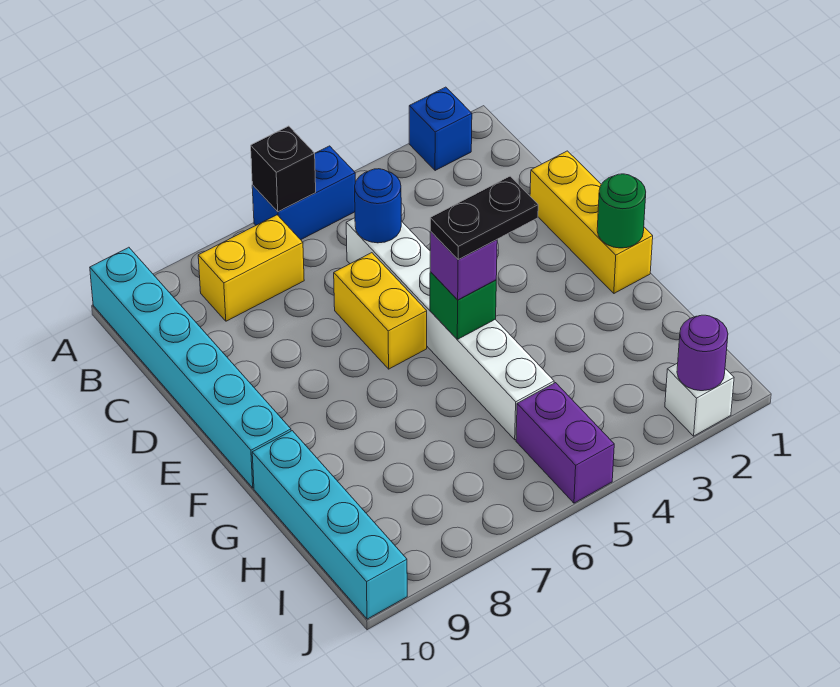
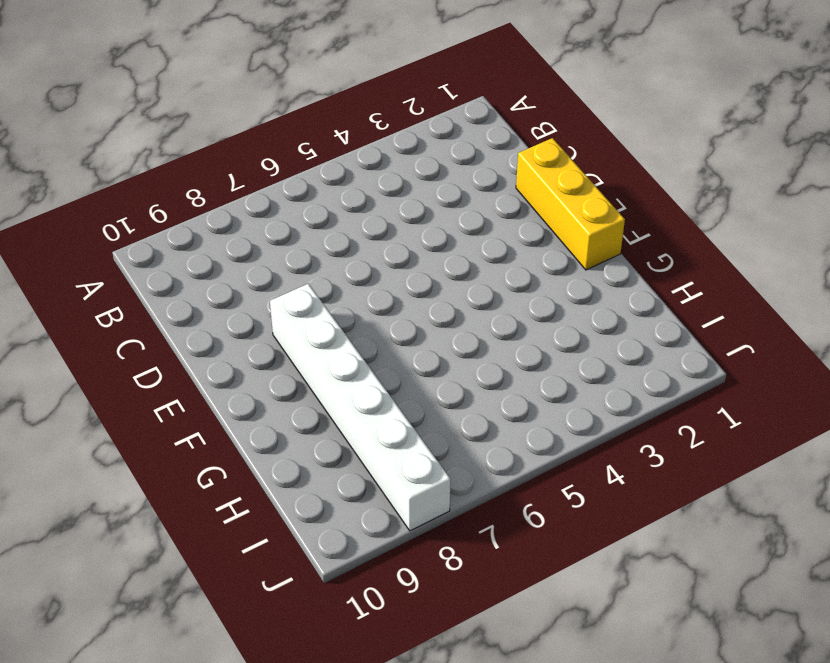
white brick E8:J8 level 1 -> white brick C5:H5 level 1
none -> blue brick A2 level 1
none -> blue brick A5:A6 level 1
none -> cyan brick A10:F10 level 1

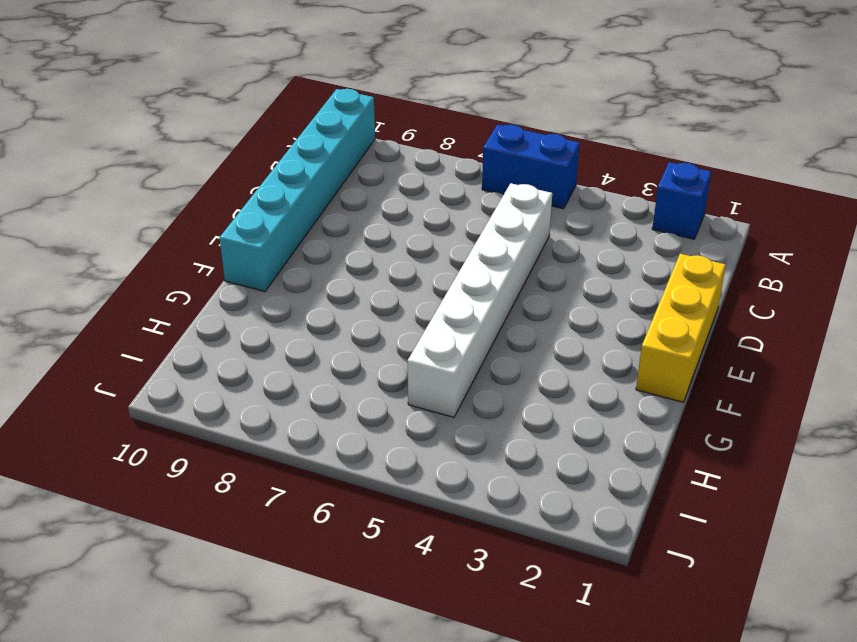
none -> yellow brick B7:B8 level 1
none -> yellow brick D6:E6 level 1
none -> cyan brick G10:J10 level 1

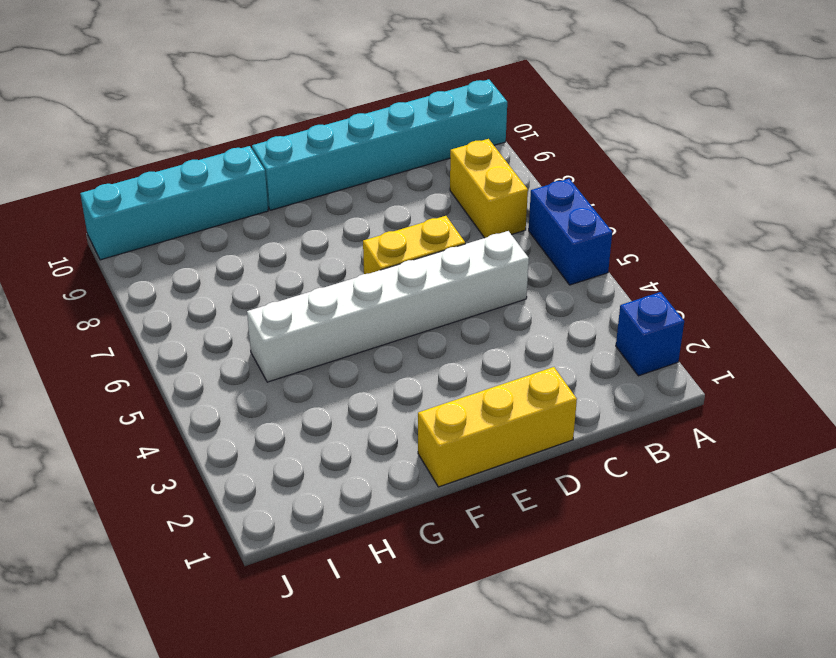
none -> purple brick I5:J5 level 1
none -> white brick J2 level 1
none -> black brick A6 level 2

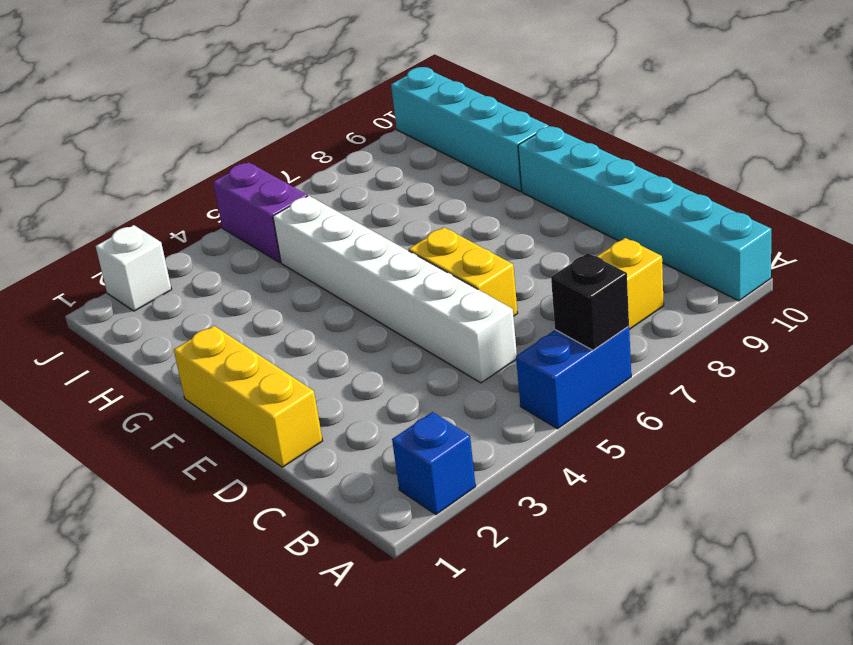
none -> blue round brick C5 level 2
none -> green round brick F1 level 2
none -> green brick F5 level 2

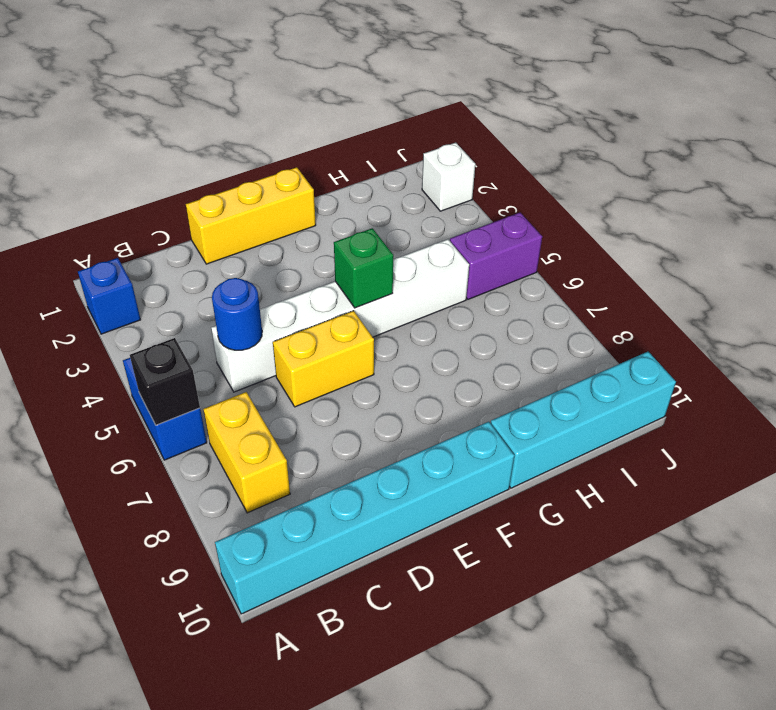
none -> green round brick F1 level 2
none -> purple round brick J2 level 2
none -> purple brick F5 level 3

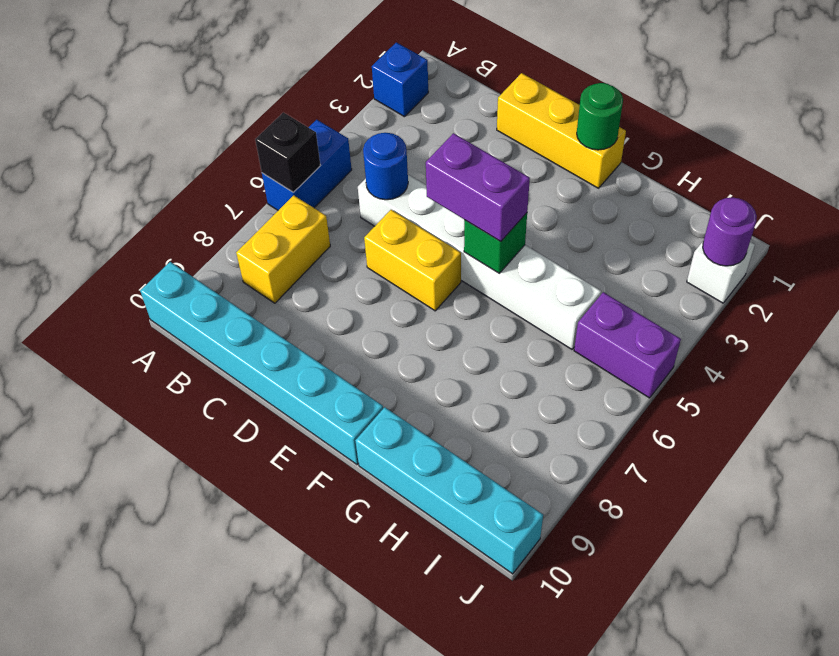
purple brick E5:F5 level 3 -> purple brick F5 level 3
none -> black plate F4:F5 level 4

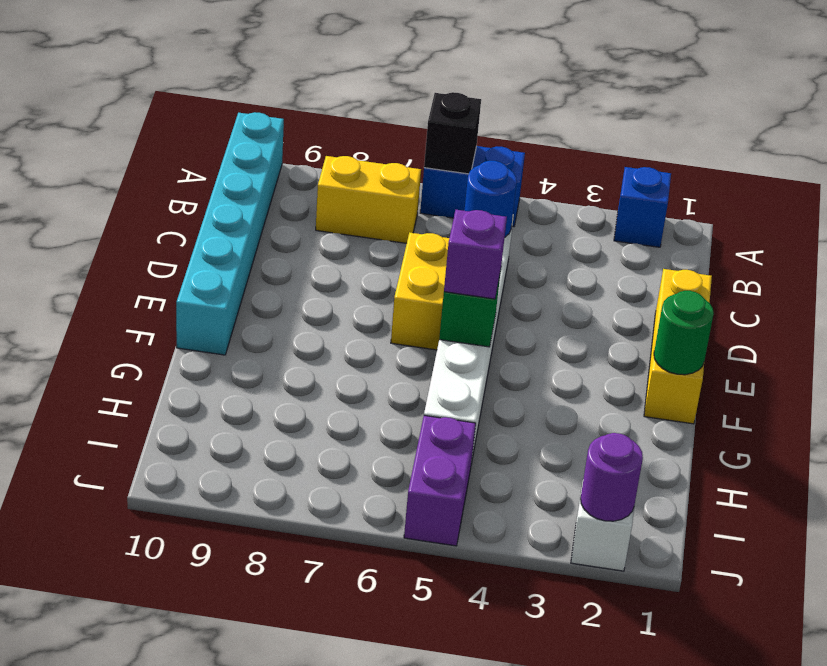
none -> cyan brick G10:J10 level 1
none -> black plate F4:F5 level 4

